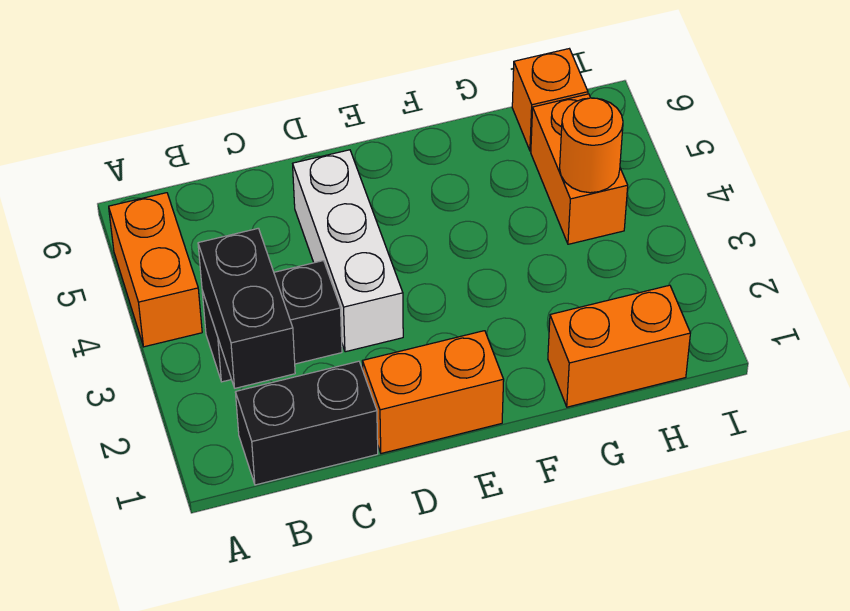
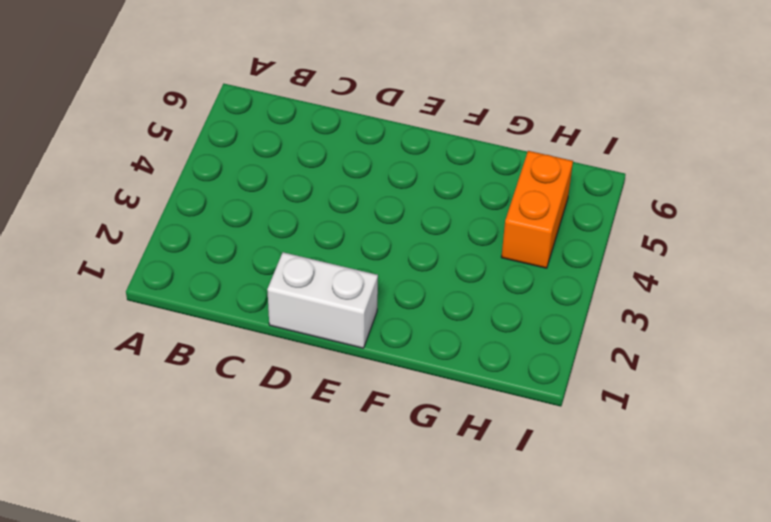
white brick D1:E1 level 1 -> orange brick D1:E1 level 1
none -> orange brick A4:A5 level 1
none -> black brick B1:C1 level 1

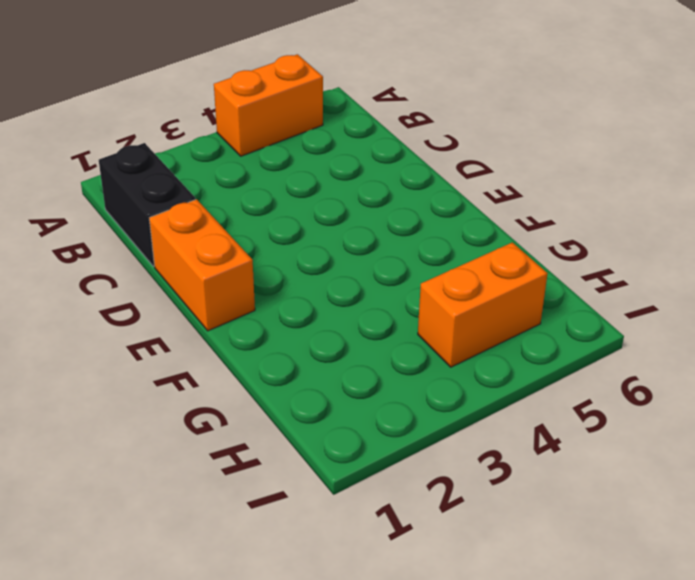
none -> black brick B3:C3 level 1
none -> white brick D3:D5 level 1

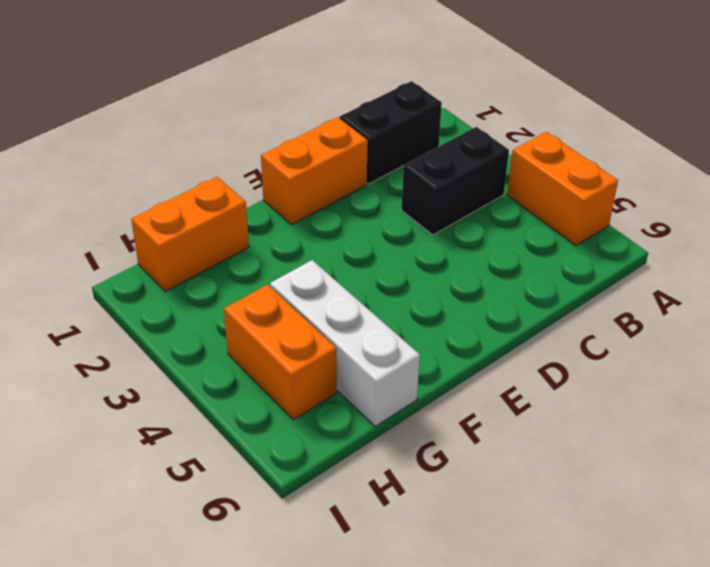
white brick G4:G6 level 1 -> white brick D3:D5 level 1
none -> orange brick H6 level 1
none -> black brick B2:B3 level 2

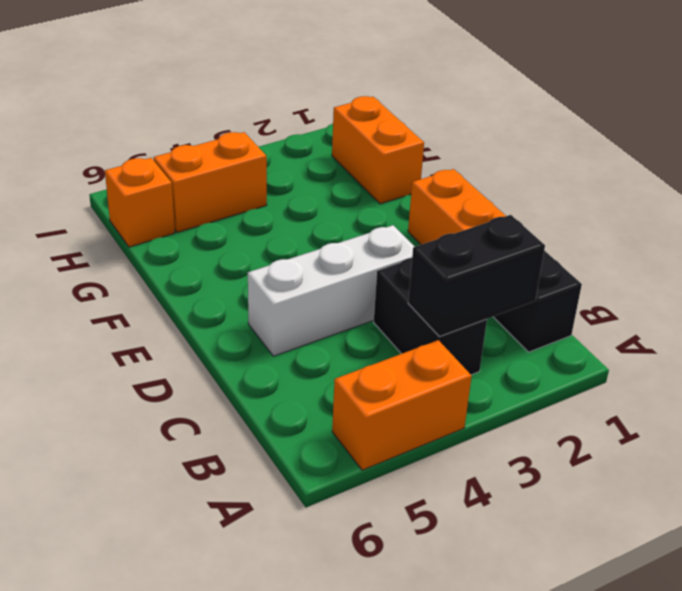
none -> orange round brick H4 level 2

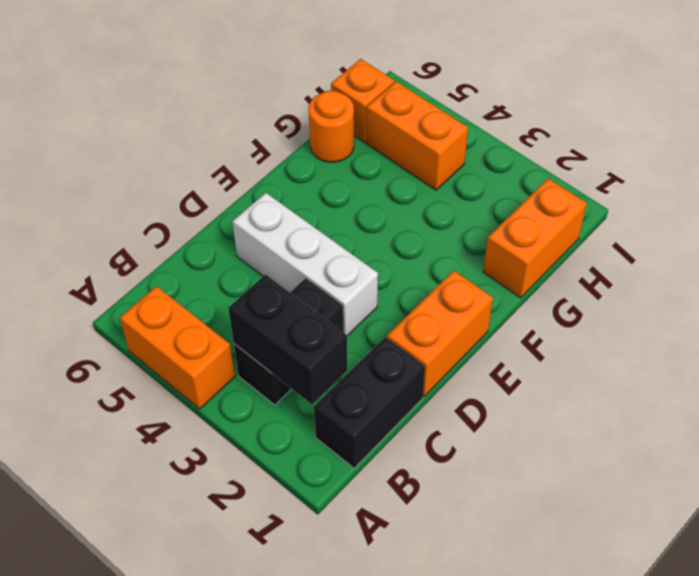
orange round brick G6 level 1 -> orange round brick H4 level 2

